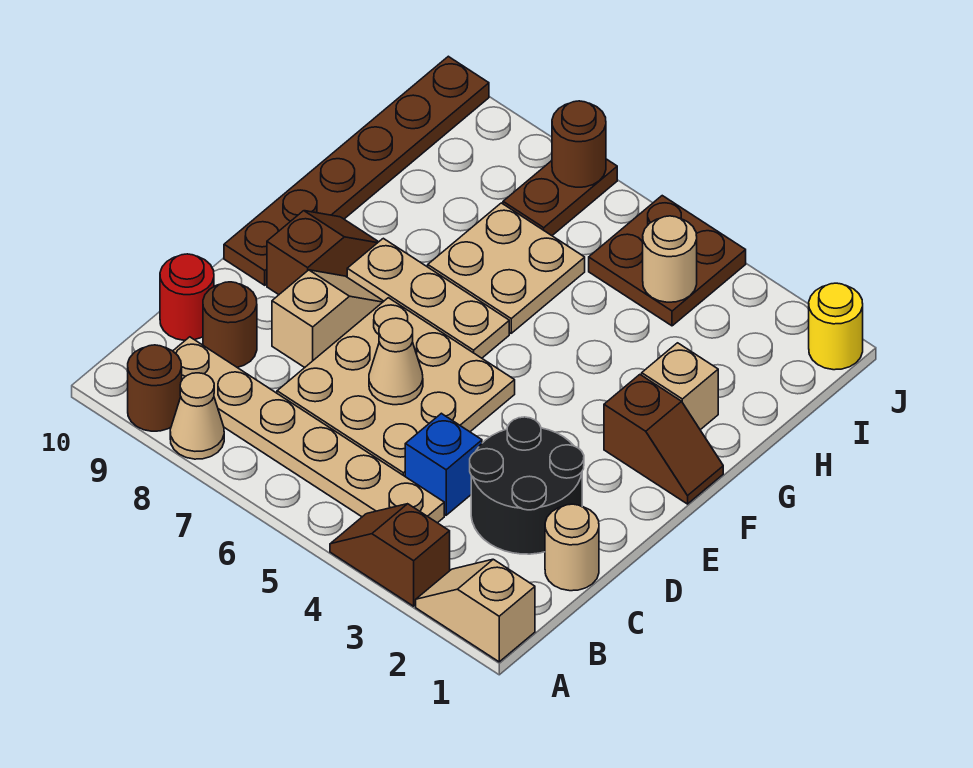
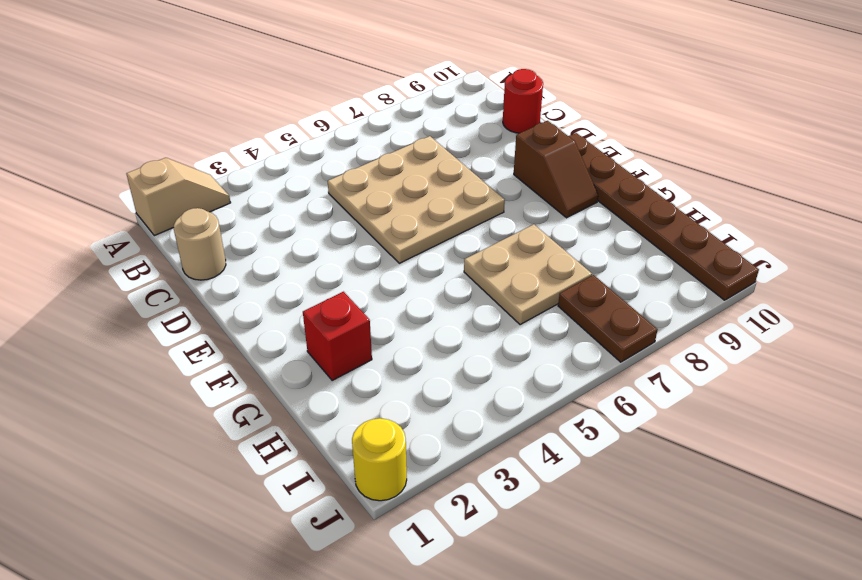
red brick G2 level 1 -> tan brick G2 level 1
none -> brown slope A3:A4 level 1 top 3
none -> tan cone A8 level 1
none -> brown round brick A9 level 1

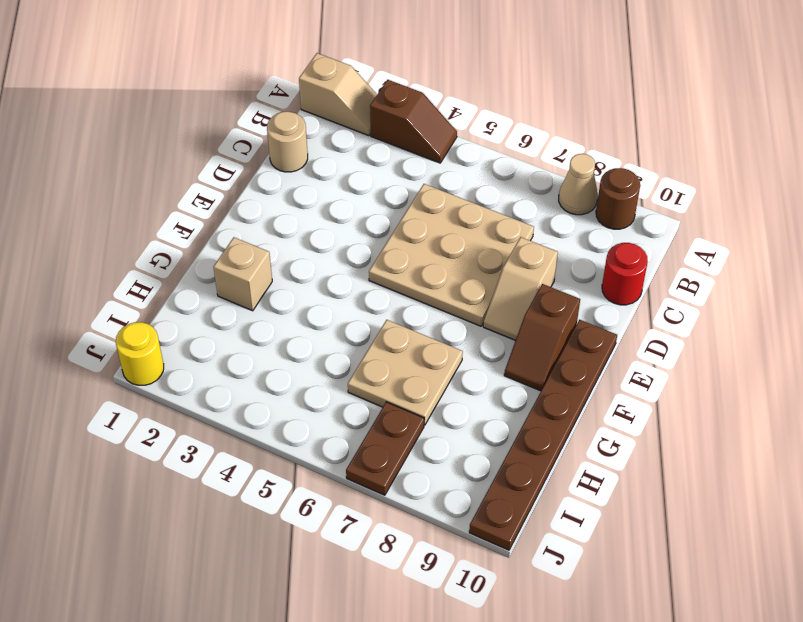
none -> tan plate B4:B9 level 1
none -> black round brick C2:D3 level 1
none -> blue brick C4 level 1

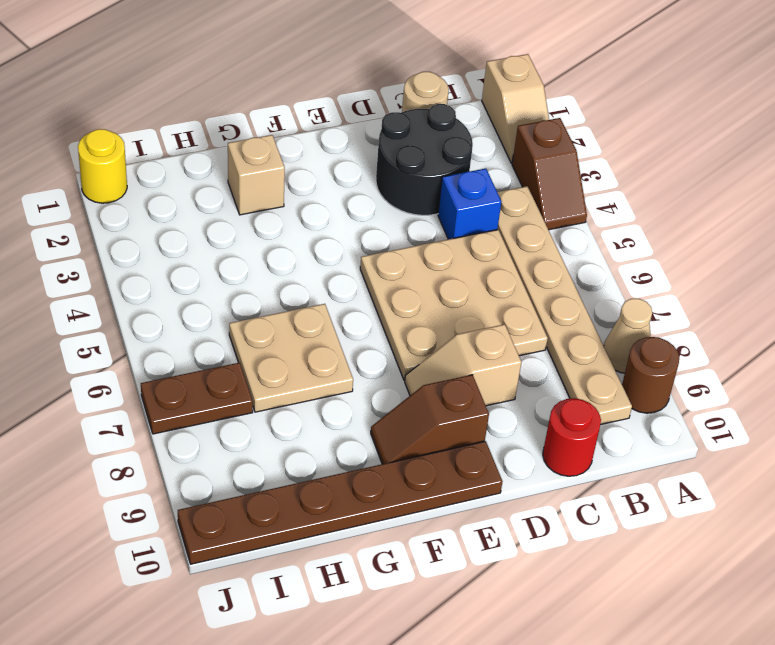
none -> brown round brick C9 level 1
none -> brown slope F1:F2 level 1 top 2
none -> tan plate F6:F8 level 1

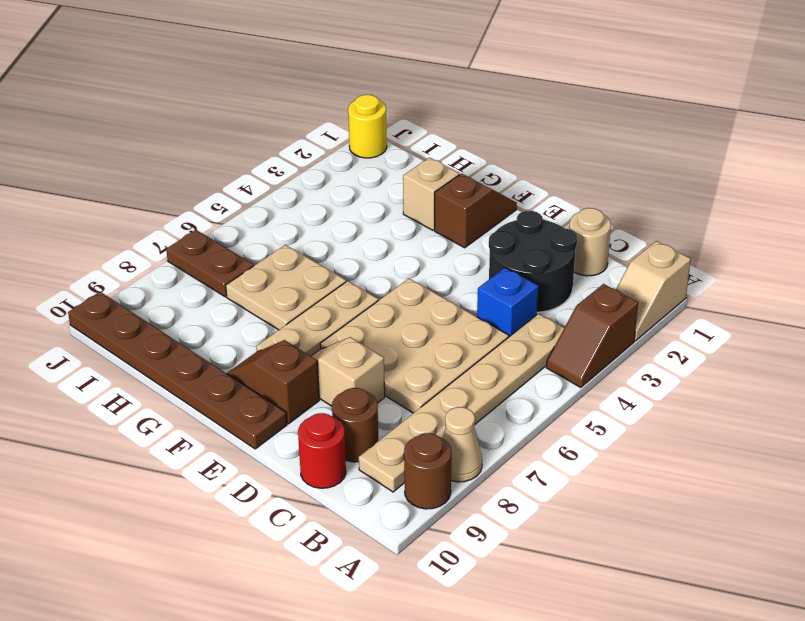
none -> brown plate I4:J5 level 1
none -> tan cone D6 level 2
none -> tan round brick I4 level 2

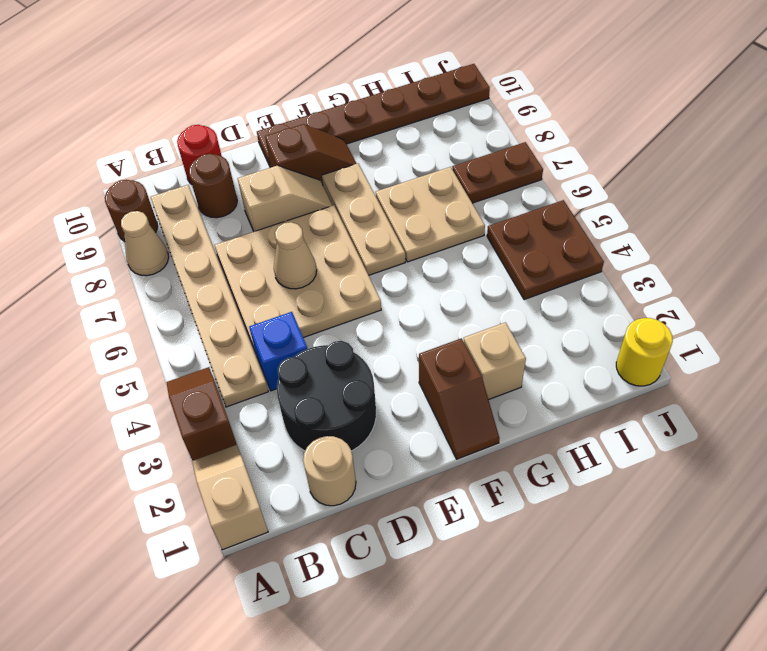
none -> tan round brick I4 level 2
none -> brown round brick J7 level 2

